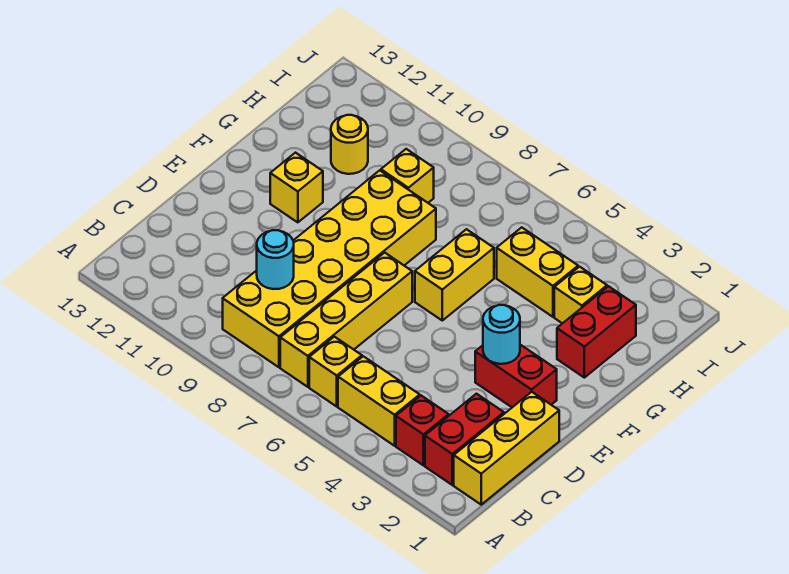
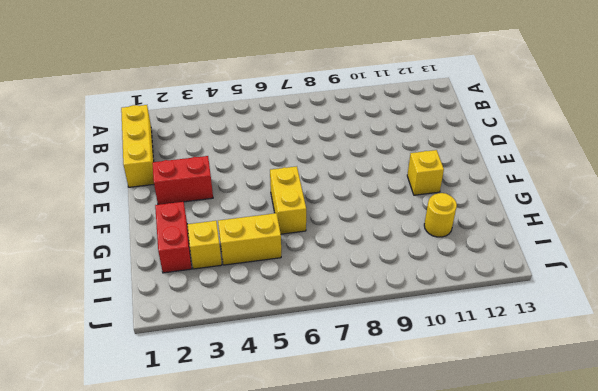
none -> red brick B2:C2 level 1
none -> red brick B3 level 1
none -> yellow brick B4:B5 level 1

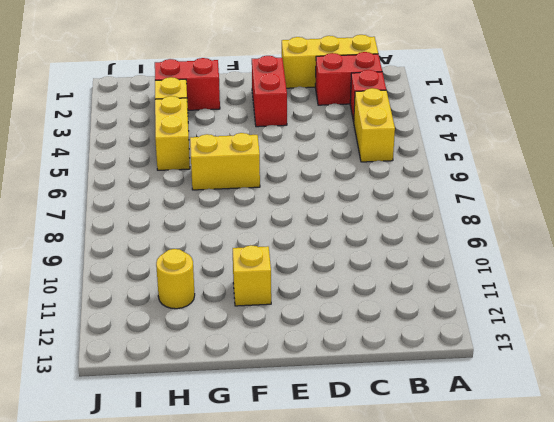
none -> yellow brick B6 level 1
none -> yellow brick B7:E7 level 1
none -> yellow brick B8:G9 level 1

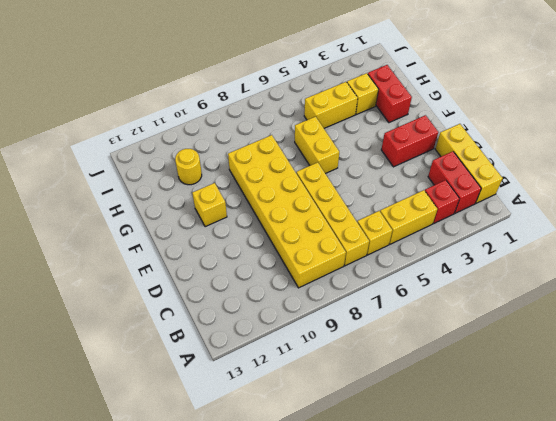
none -> yellow brick H9 level 1
none -> cyan round brick C9 level 2
none -> cyan round brick E3 level 2

